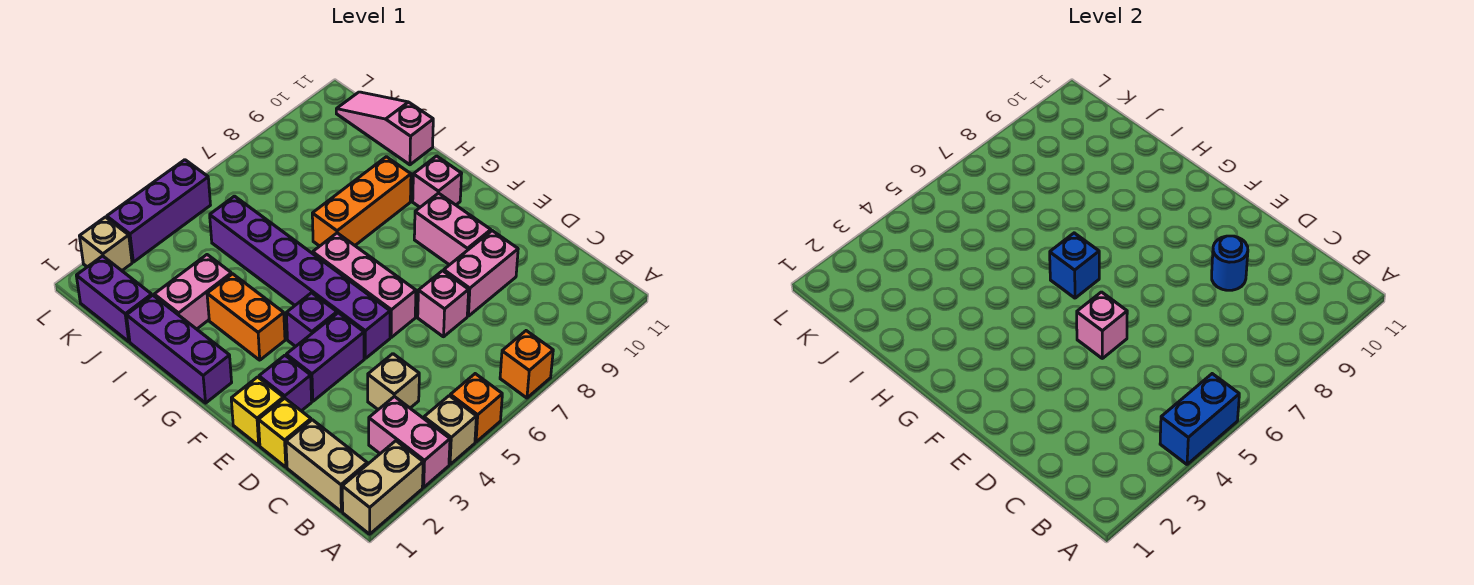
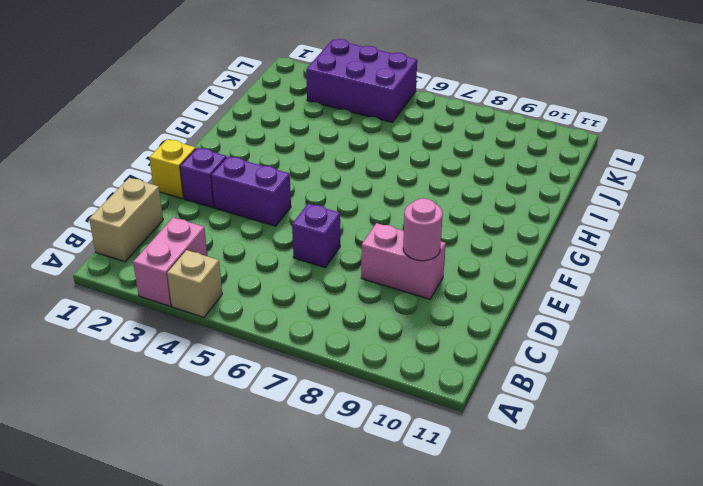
purple brick D6 level 1 -> purple brick F4 level 1
pink round brick D9 level 2 -> blue round brick D9 level 2
purple brick K3:L5 level 1 -> purple brick L3:L5 level 1
none -> tan brick A1:A2 level 1
none -> orange brick A5 level 1
none -> orange brick A7 level 1
none -> tan brick C4 level 1

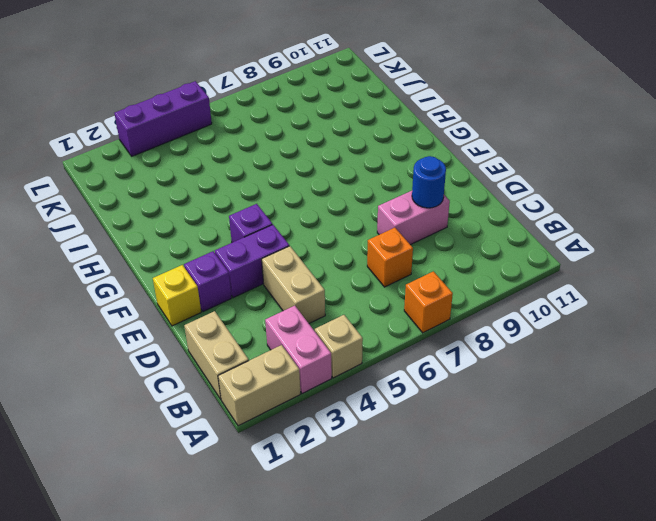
tan brick C4:D4 level 1 -> tan brick C4 level 1
orange brick C7 level 1 -> orange brick A5 level 1
none -> yellow brick D1 level 1
none -> pink brick D7 level 1
none -> purple brick E5:J5 level 1
none -> pink brick E6:G6 level 1

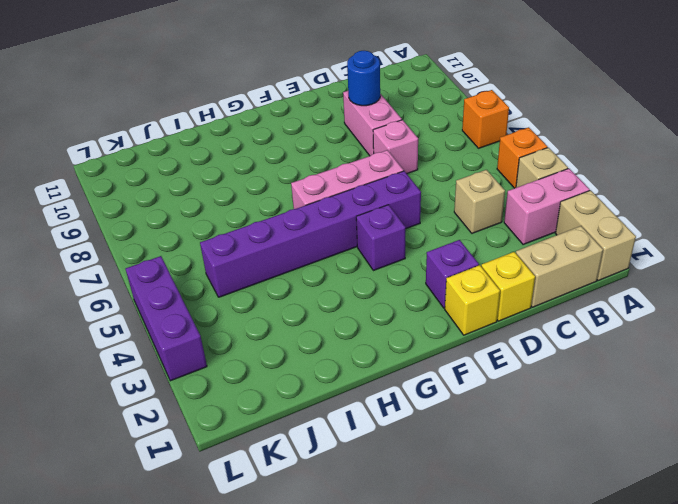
none -> purple brick E3:E4 level 1
none -> pink brick E9:F9 level 1
none -> purple brick G1:I1 level 1
none -> orange brick G3:H3 level 1

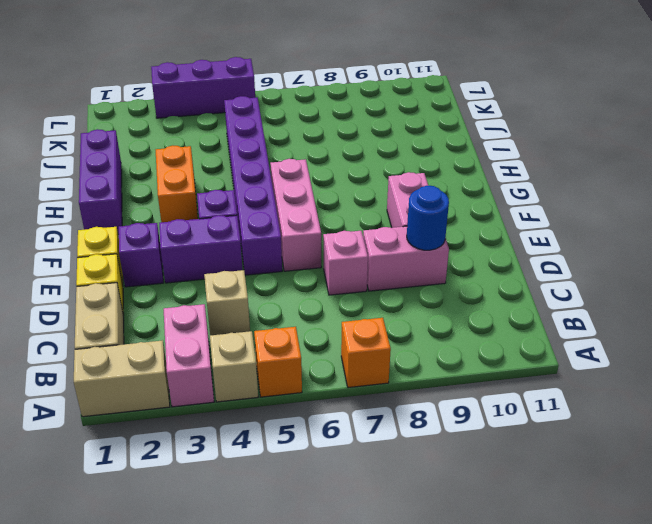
none -> pink brick G10 level 1
none -> orange brick H7:H9 level 1
none -> pink brick I2:I3 level 1
none -> pink slope I11:K11 level 1 top I

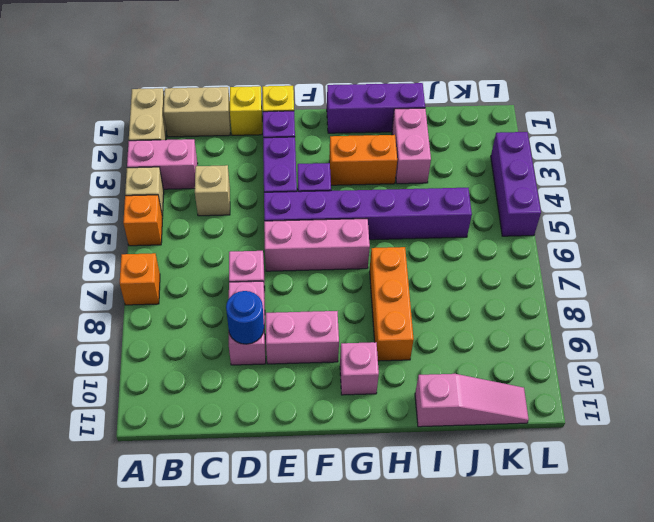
none -> purple brick J1:K1 level 1
none -> tan brick L2 level 1
none -> blue brick A4:A5 level 2
none -> pink brick E5 level 2

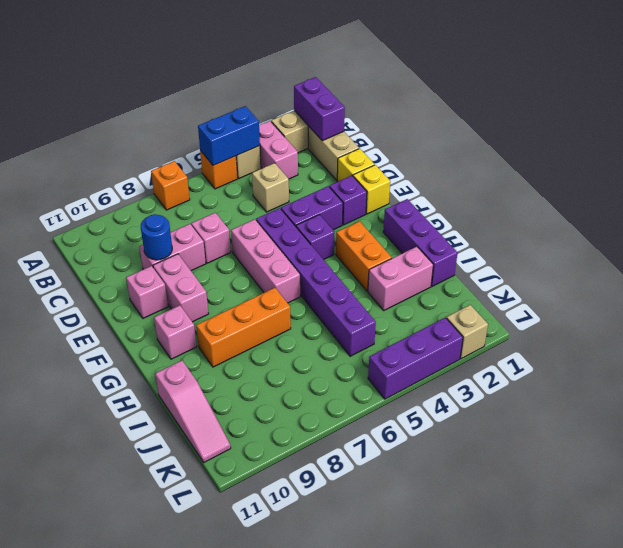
purple brick A1:B1 level 2 -> purple brick J1:K1 level 1
pink brick E10 level 1 -> pink brick E5 level 2
none -> blue brick G6 level 2

